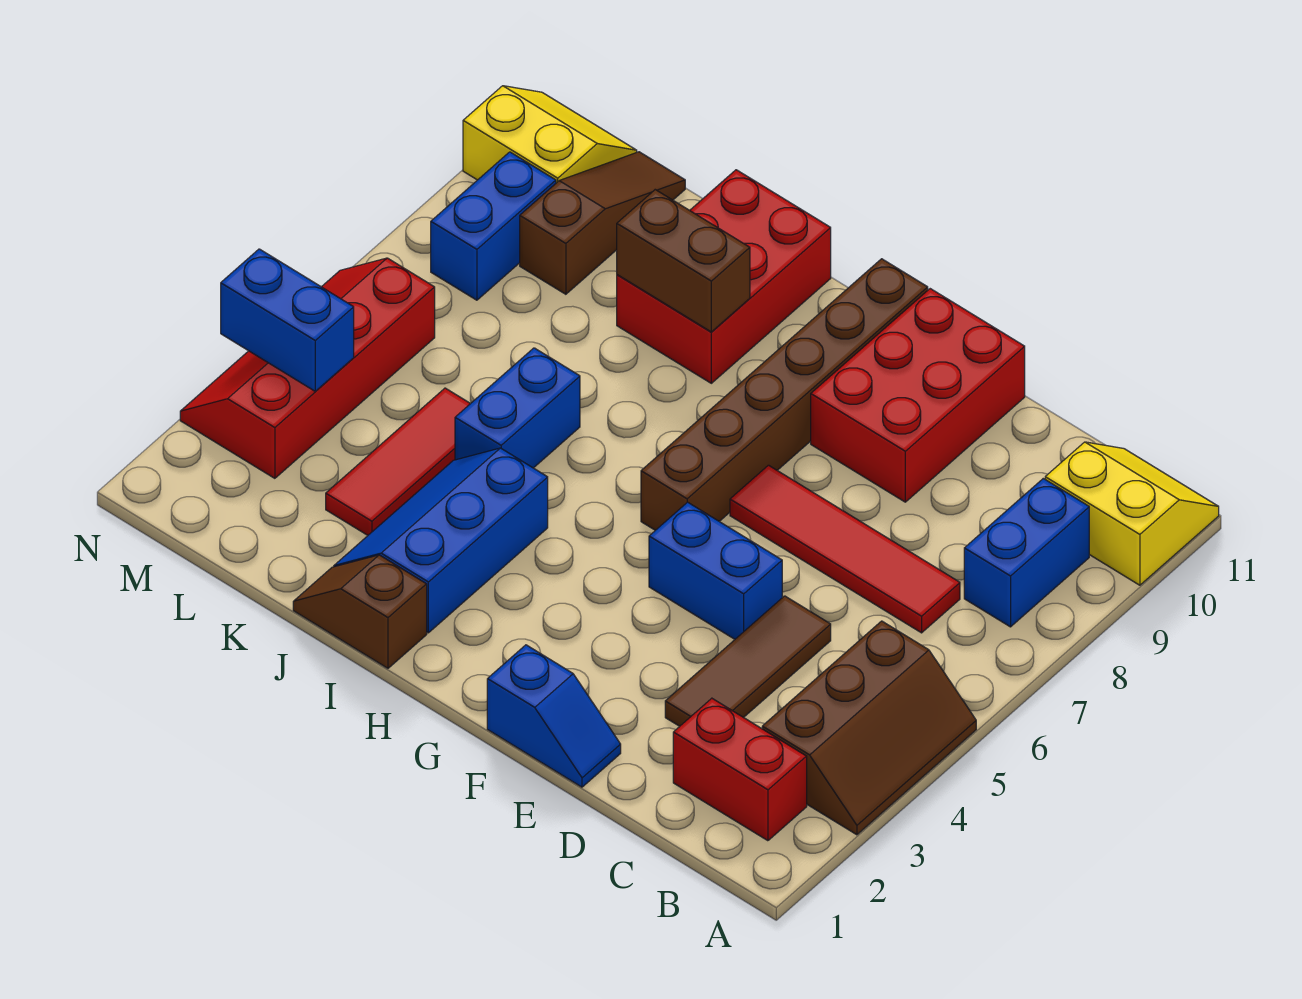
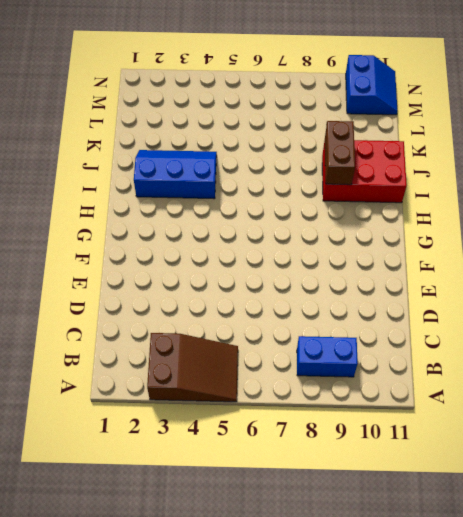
brown slope A3:B5 level 1 top 3 -> brown slope A3:B5 level 1 top B
blue slope M10:N11 level 1 top 10 -> yellow slope M10:N11 level 1 top 10
none -> yellow slope A10:B11 level 1 top 10
none -> red brick B2:C2 level 1
none -> red tile C7:F7 level 1

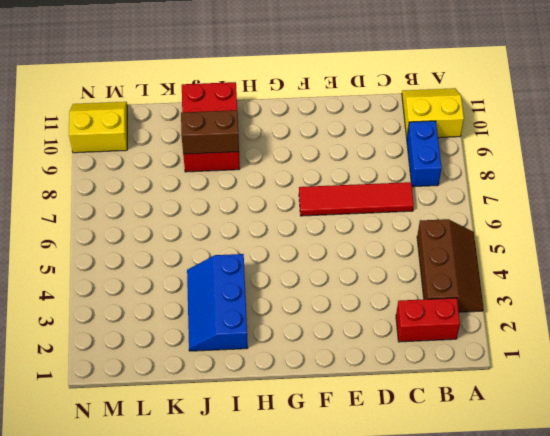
none -> brown tile D3:D5 level 1
none -> blue slope E1:F1 level 1 top F
none -> blue brick E5:F5 level 1

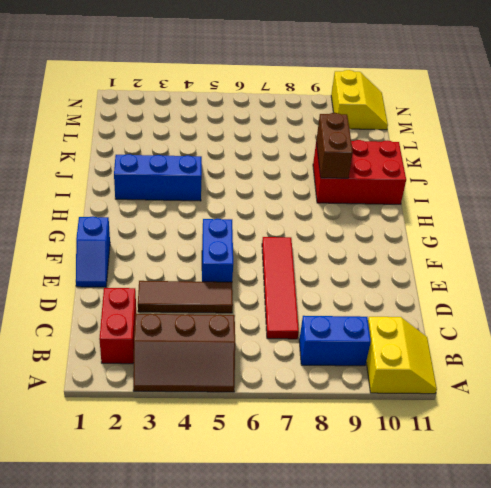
none -> red brick E9:F11 level 1
none -> brown brick G6:G11 level 1
none -> brown slope I1:J1 level 1 top I

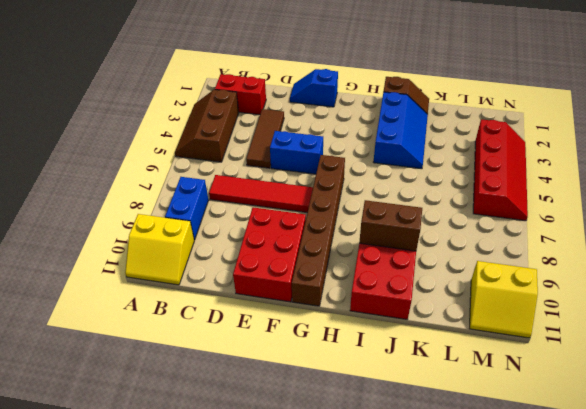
none -> blue brick J5:J6 level 1
none -> red tile K3:K5 level 1
none -> brown slope L9:L11 level 1 top 9

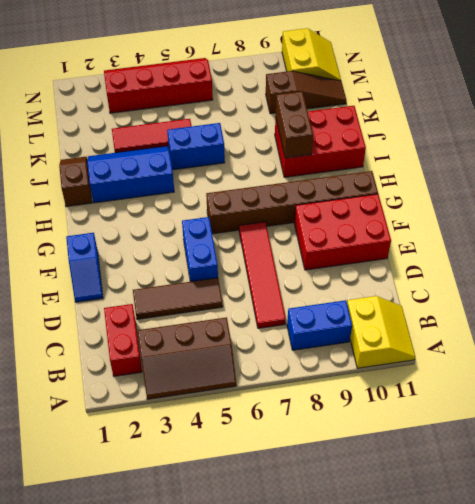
none -> blue brick M8:M9 level 1
none -> blue brick M4:N4 level 2

